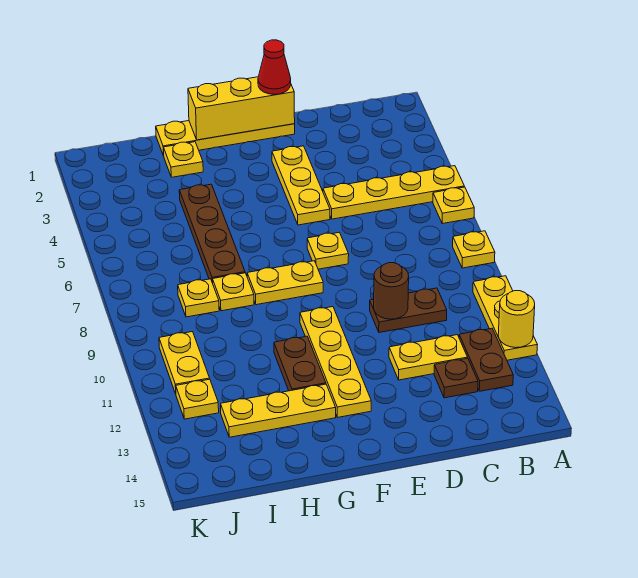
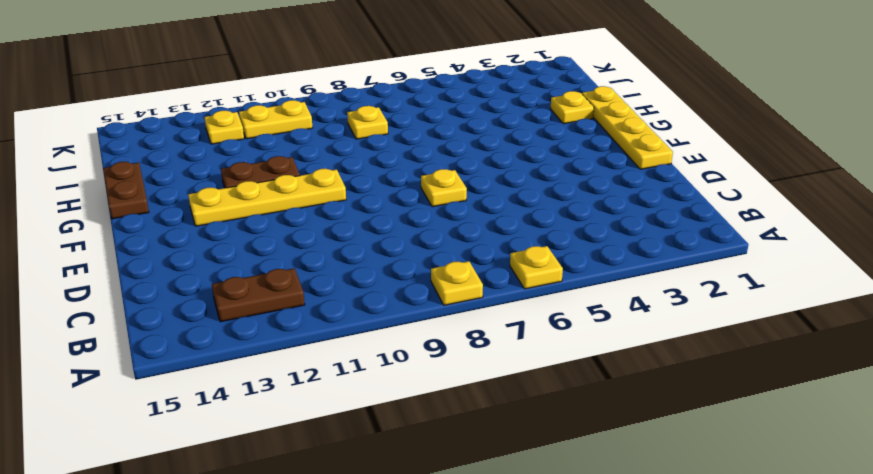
brown plate G15:H15 level 1 -> brown plate C10:D10 level 1
none -> yellow plate A5:D5 level 1
none -> yellow plate A10:A12 level 1
none -> yellow plate C12:D12 level 1

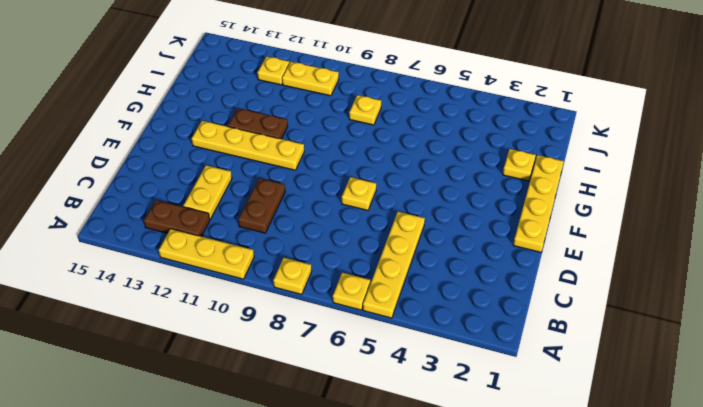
none -> brown plate C13 level 1
none -> yellow plate E3:E5 level 1
none -> yellow plate F8:G8 level 1

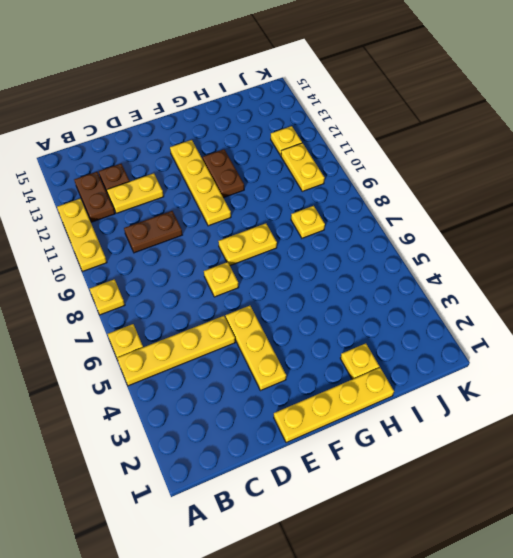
none -> yellow plate G13:I13 level 1
none -> brown plate H4:H7 level 1
none -> yellow plate H8 level 1

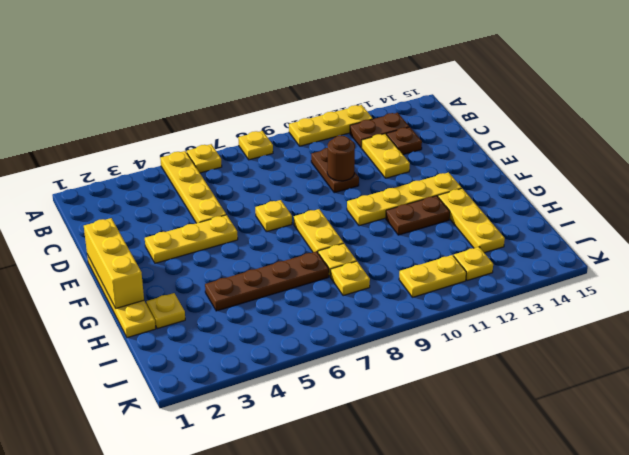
none -> yellow round brick A12 level 2
none -> red cone E1 level 3

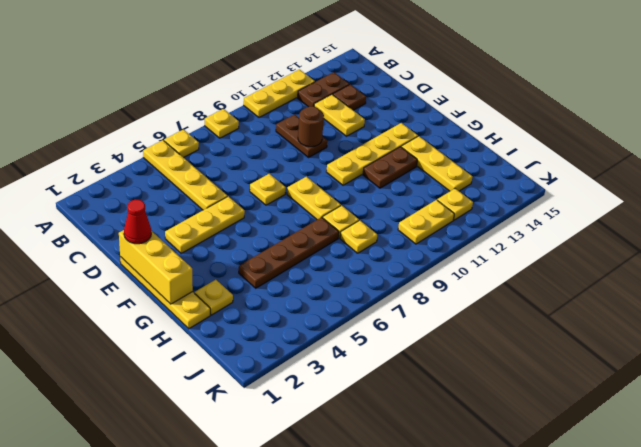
none -> yellow round brick A12 level 2

